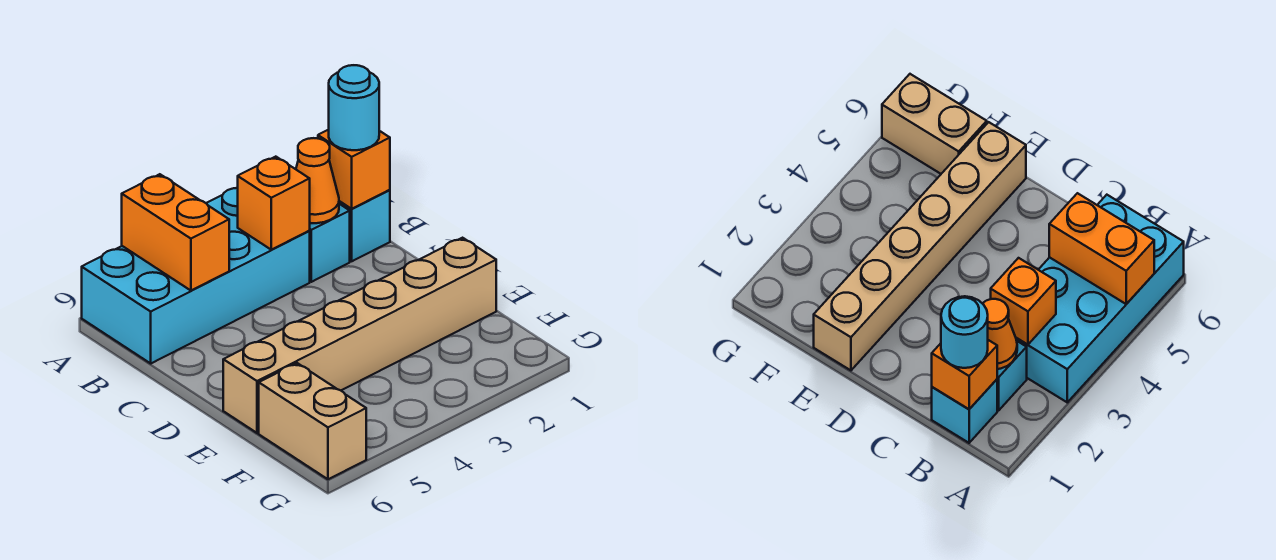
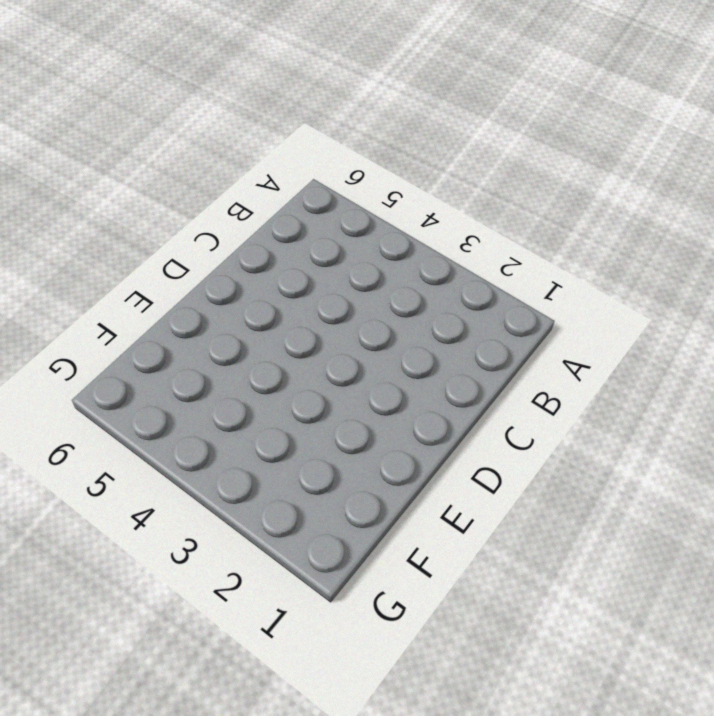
none -> cyan brick A3:B6 level 1
none -> cyan brick B1 level 1

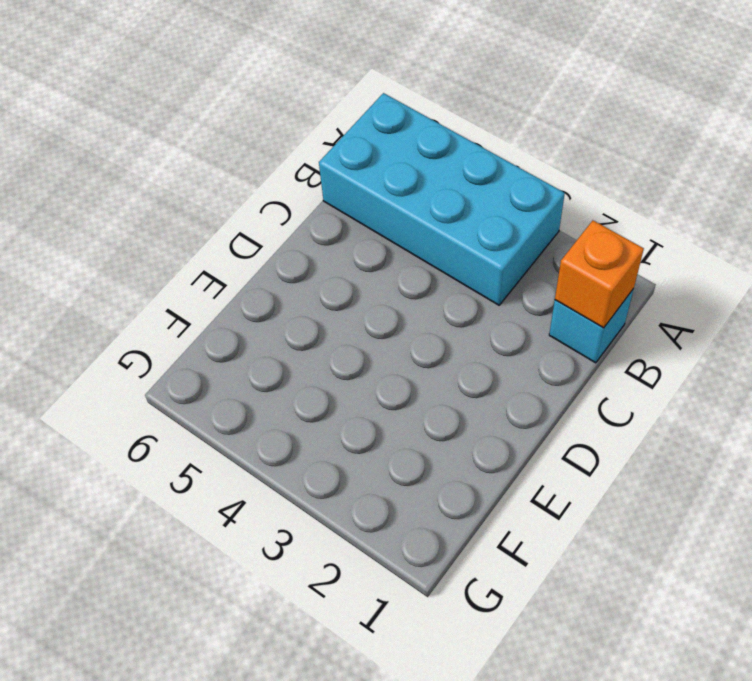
none -> cyan brick B2 level 1
none -> tan brick E1:E6 level 1

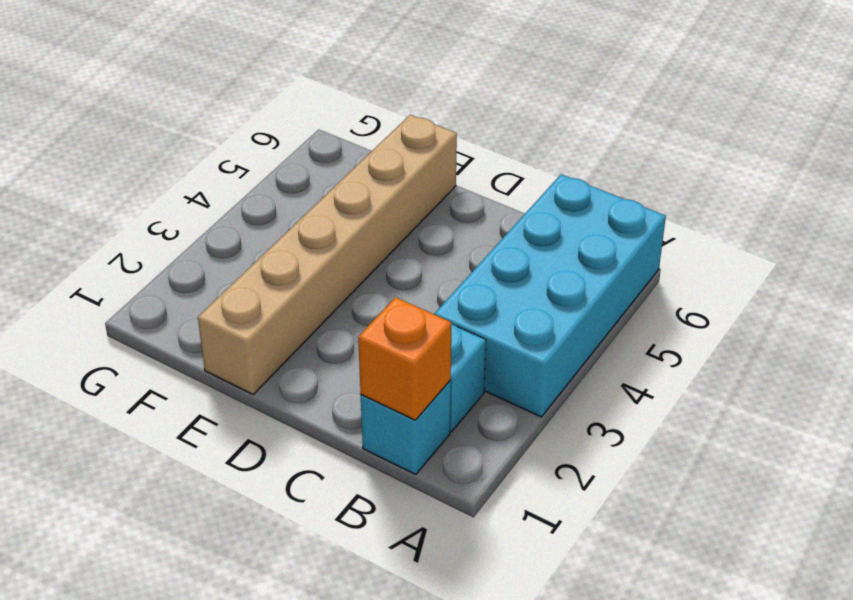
none -> tan brick F6:G6 level 1
none -> orange brick A5:B5 level 2

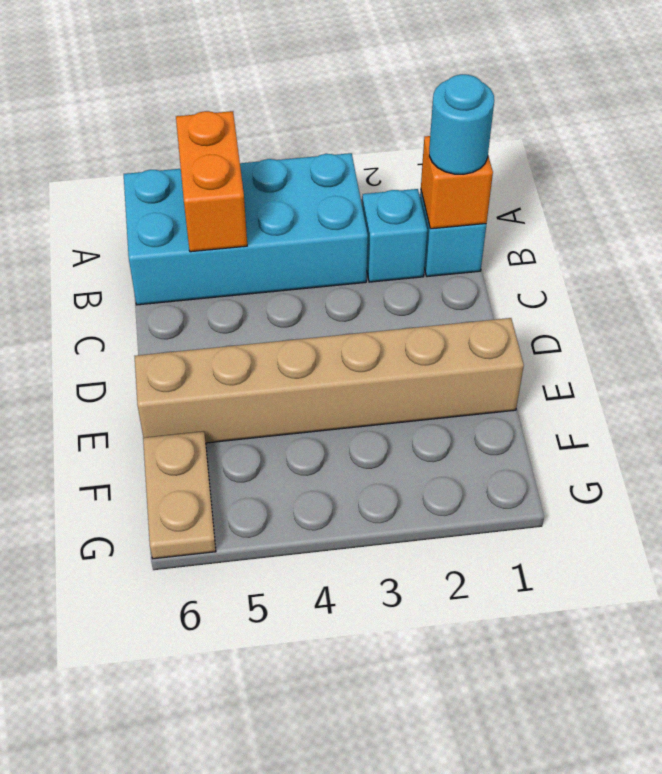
tan plate F6:G6 level 1 -> tan brick F6:G6 level 1
none -> orange cone B2 level 2
none -> orange brick B3 level 2

